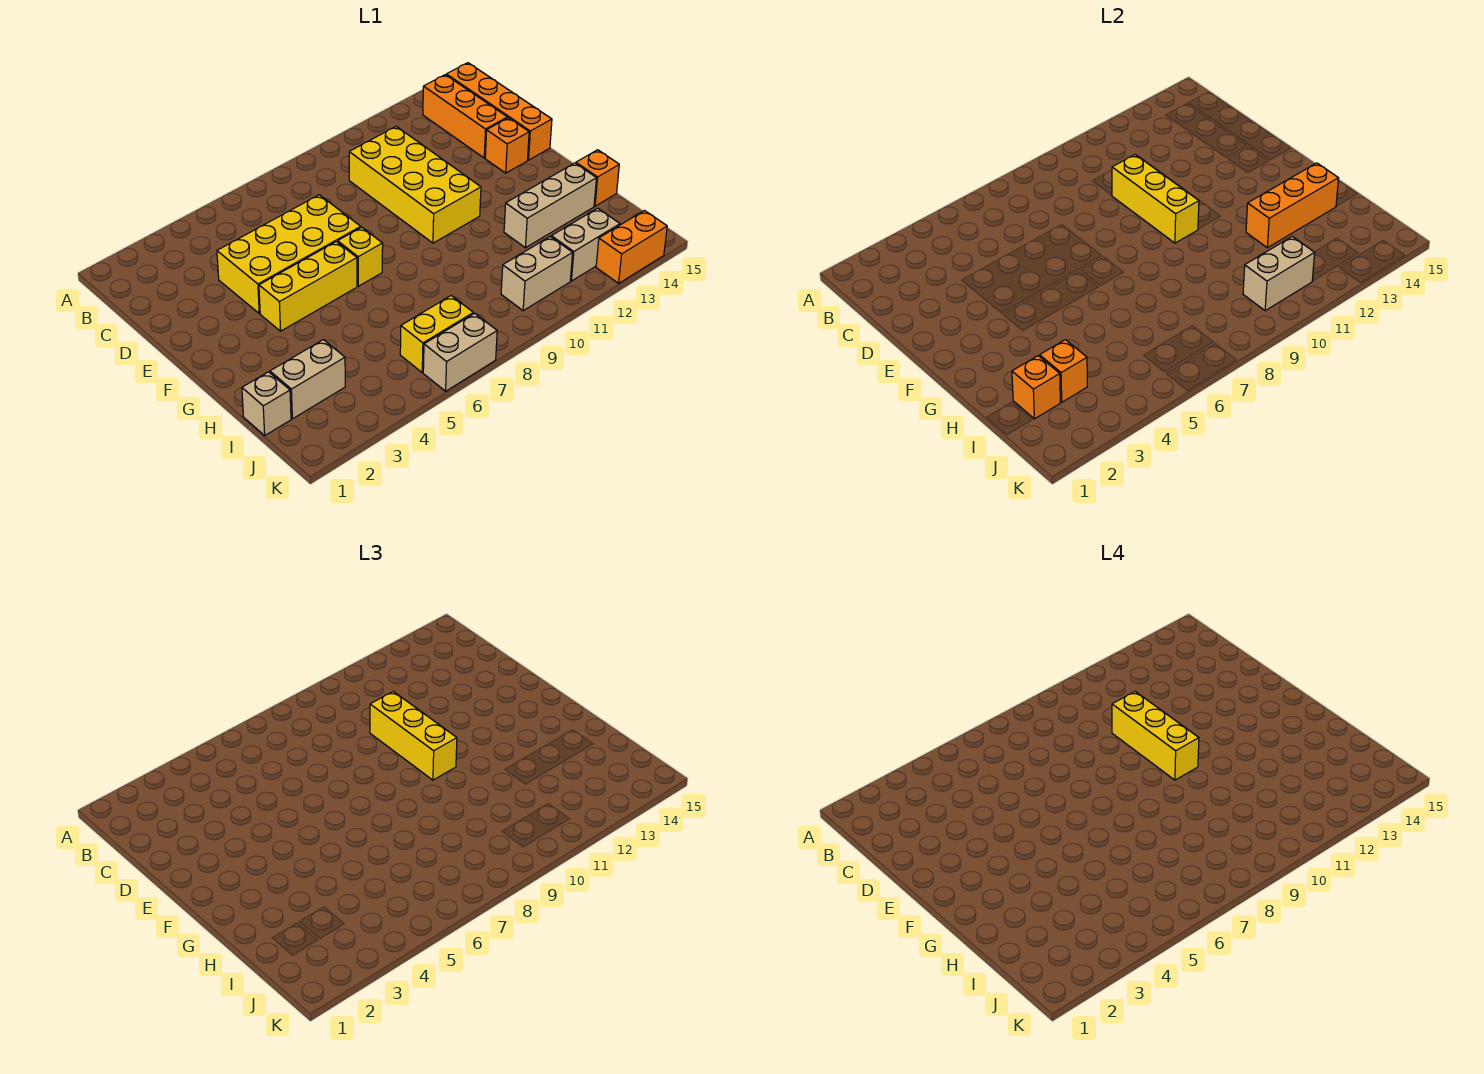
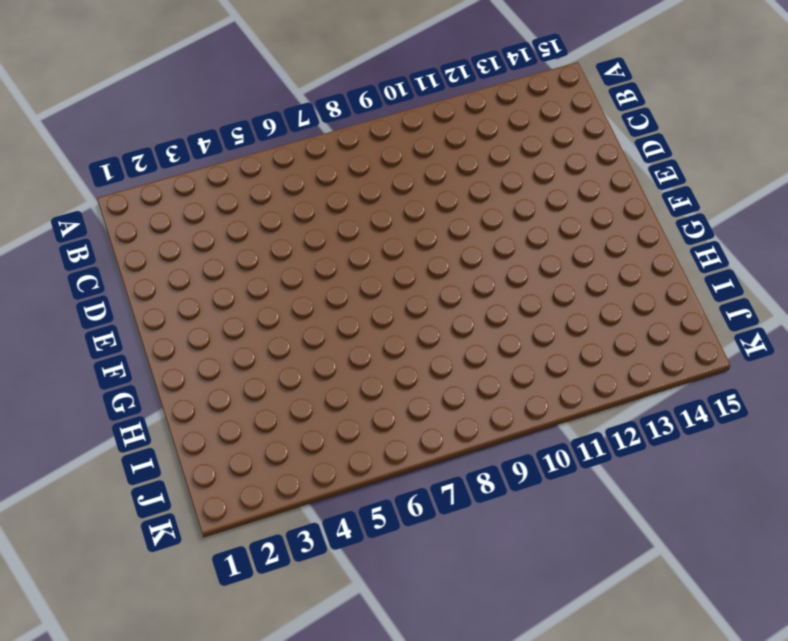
none -> orange brick B14:D14 level 1
none -> orange brick B15:E15 level 1
none -> yellow brick C10:F11 level 1

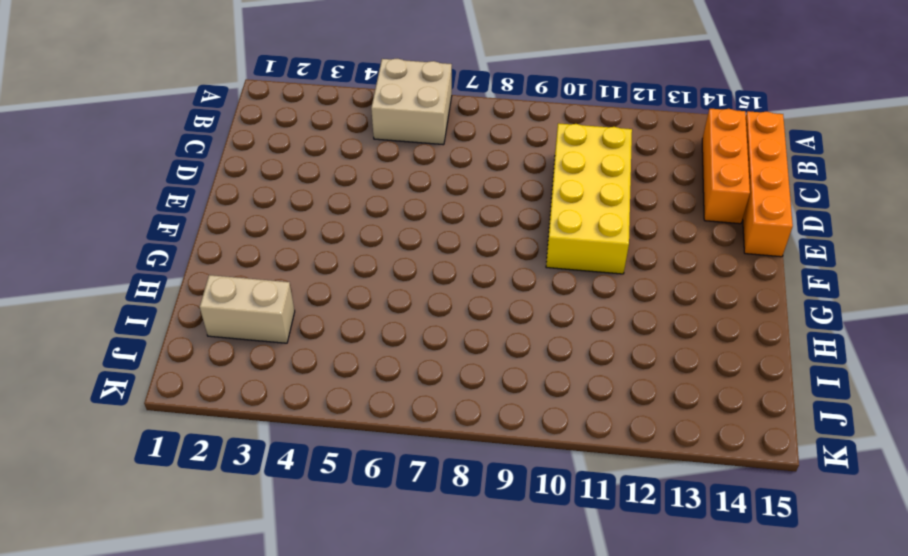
tan brick A5:B6 level 1 -> none
none -> yellow brick D4:E7 level 1
none -> orange brick E14 level 1
none -> yellow brick F4:F6 level 1

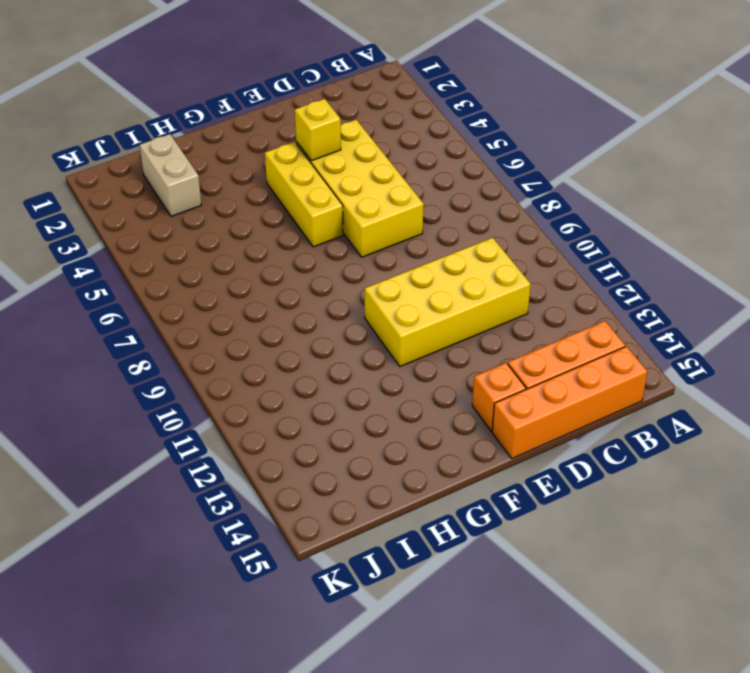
yellow brick E4 level 2 -> yellow brick F7 level 1
none -> tan brick H12:H14 level 1
none -> orange brick H15 level 1
none -> tan brick I1 level 1

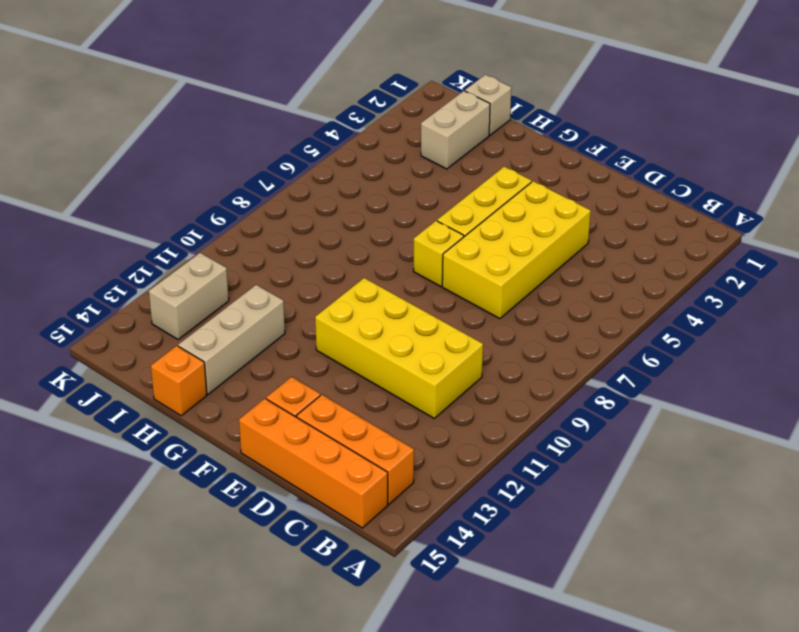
none -> yellow brick J6:J7 level 1
none -> tan brick J10:J11 level 1
none -> tan brick K6:K7 level 1

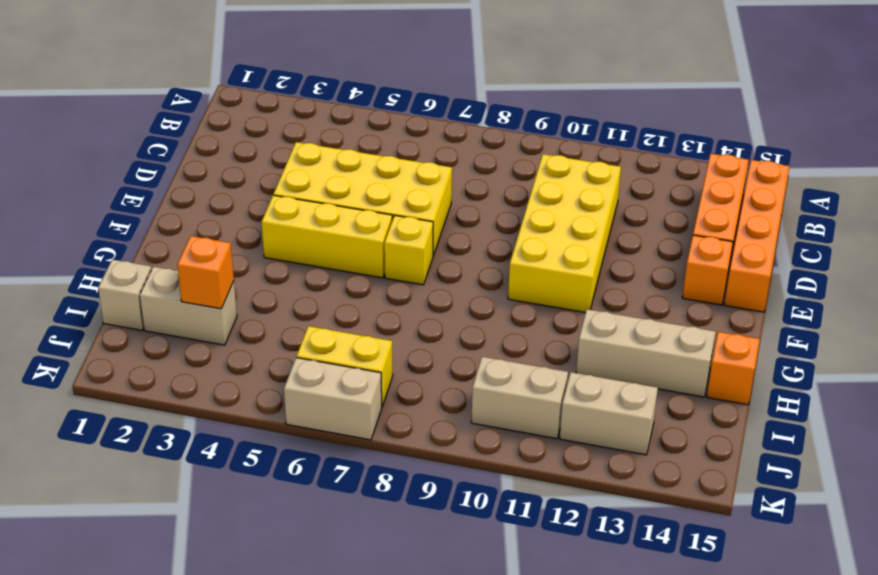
none -> orange brick K13:K14 level 1
none -> yellow brick D10:F10 level 2
none -> orange brick H12:H14 level 2

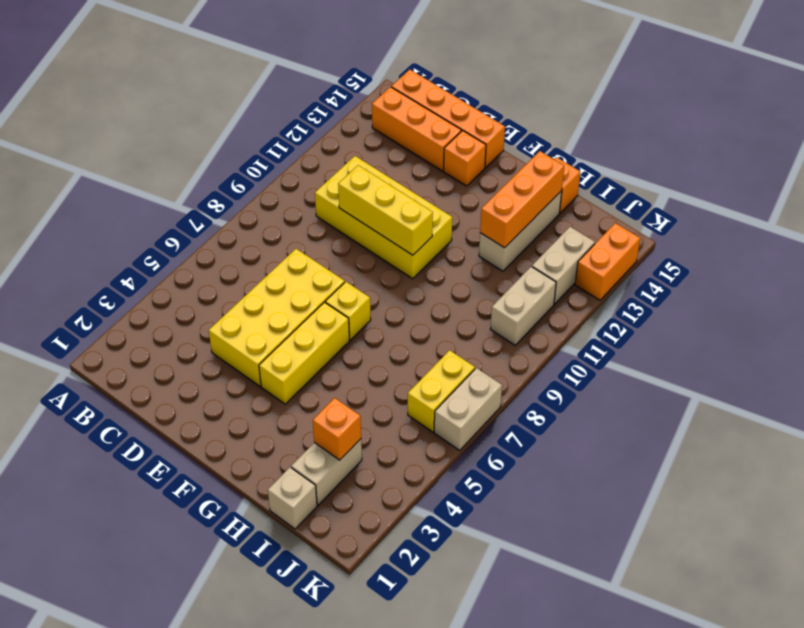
none -> orange brick I2 level 2
none -> tan brick J10:J11 level 2
none -> yellow brick D10:F10 level 3

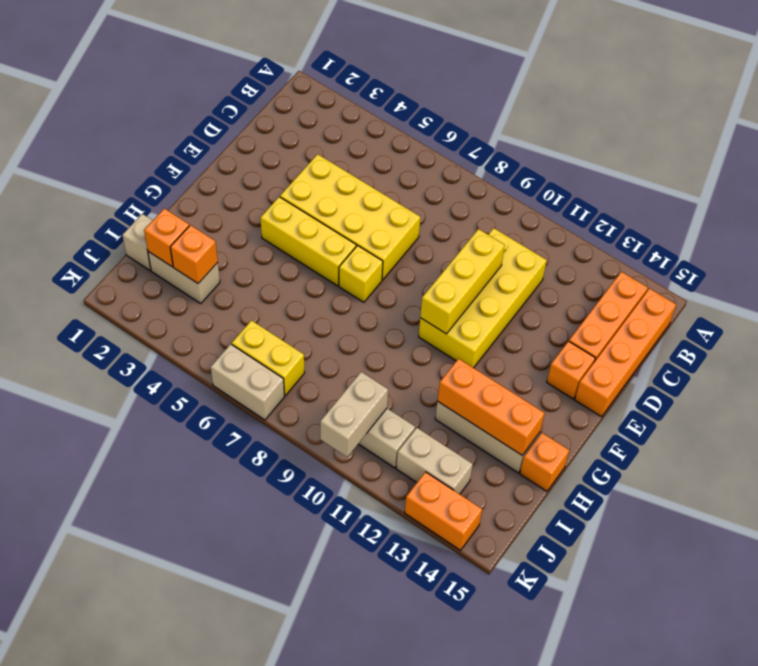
tan brick J10:K10 level 2 -> tan brick J10:J11 level 2
none -> yellow brick D10:F10 level 3
none -> yellow brick D10:F10 level 4

